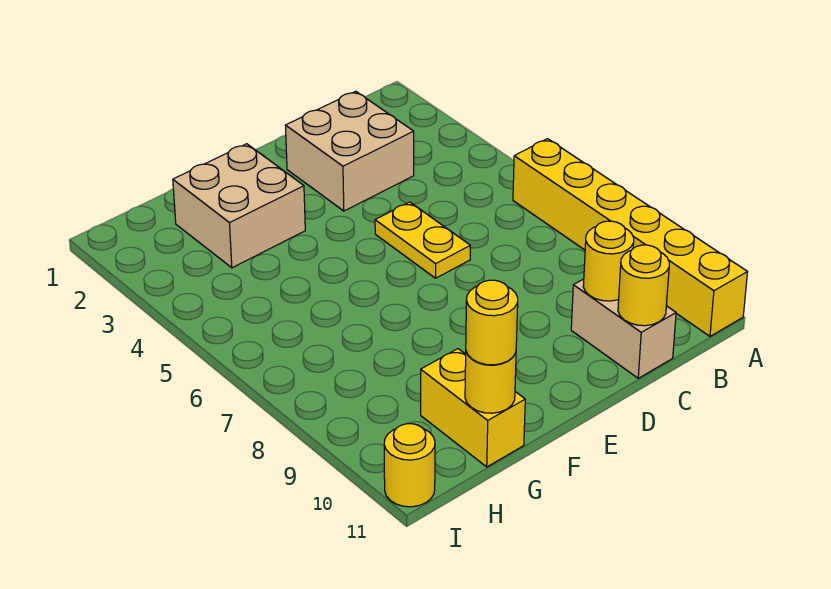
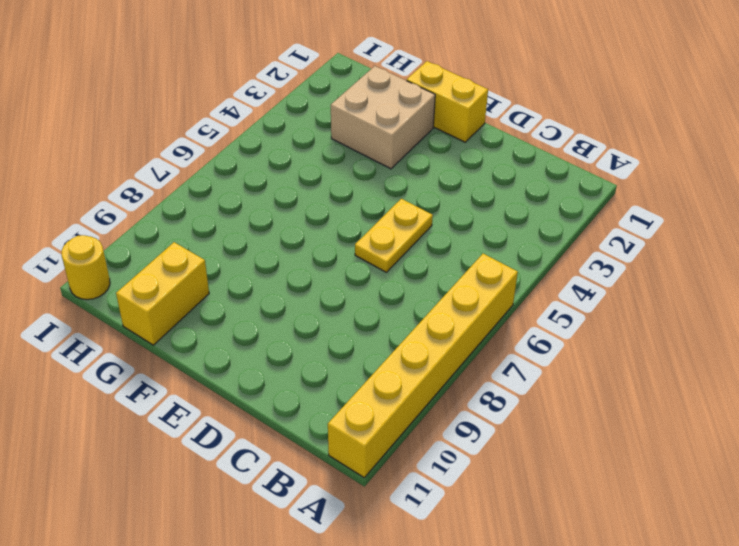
yellow brick E1:F1 level 1 -> none
none -> tan brick C2:D3 level 1
none -> tan brick C10:C11 level 1

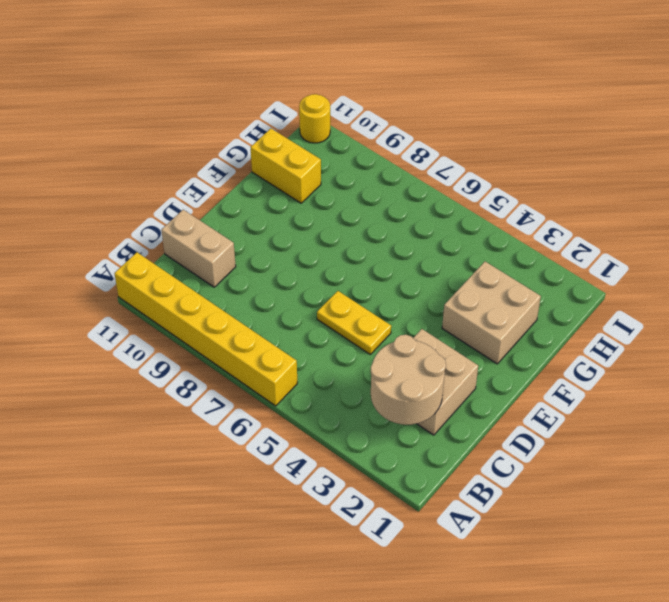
tan round brick B2:C3 level 2 -> none
none -> yellow round brick C10 level 2
none -> yellow round brick C11 level 2

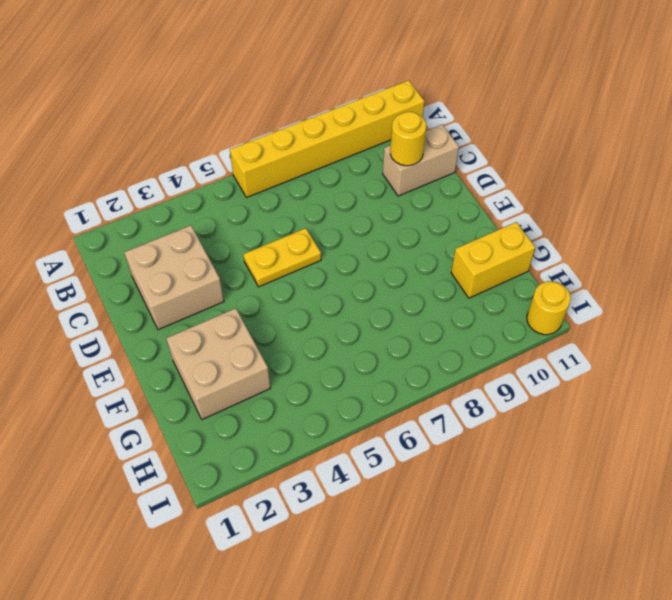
none -> yellow round brick C11 level 2
none -> yellow round brick G11 level 2

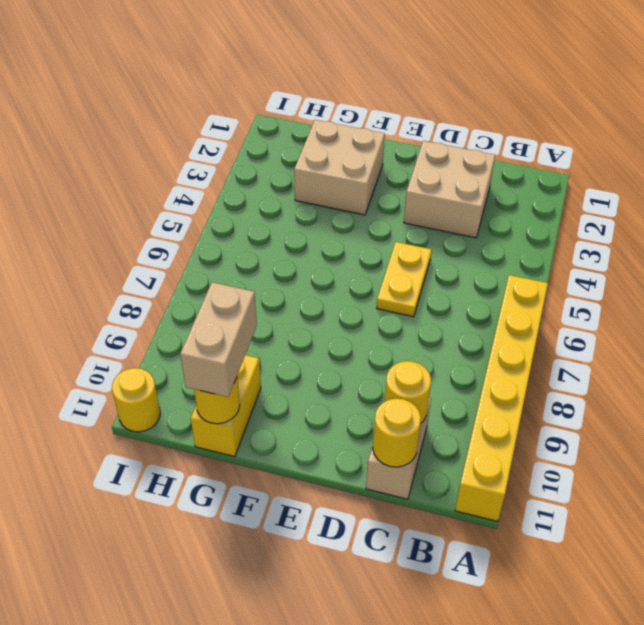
tan brick G10:G11 level 3 -> yellow round brick G11 level 3

